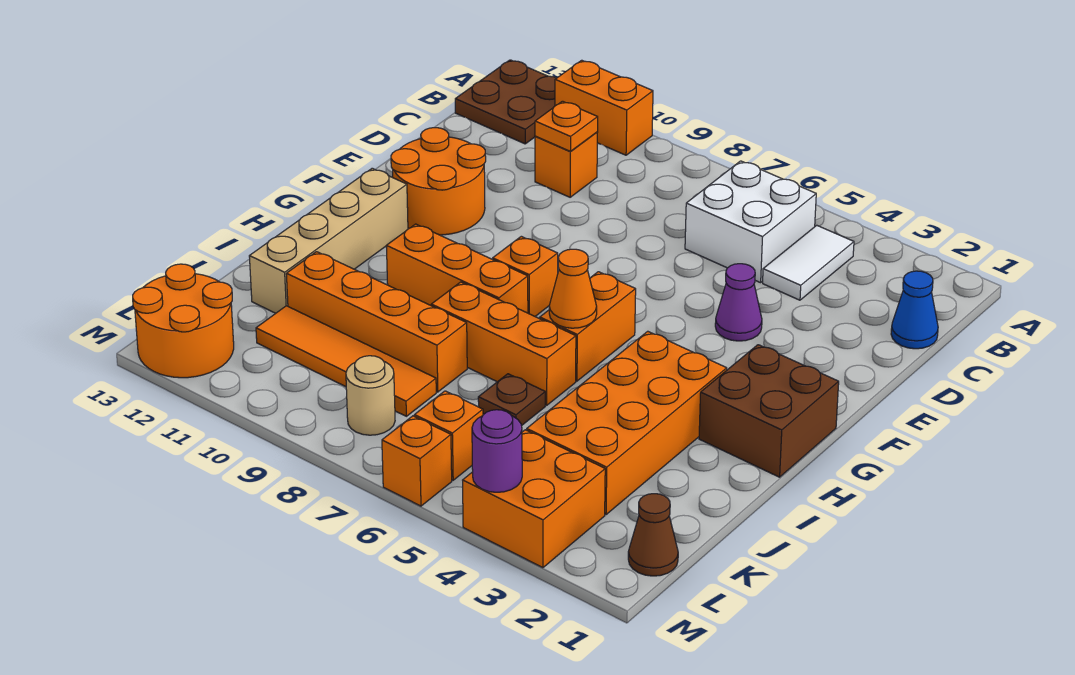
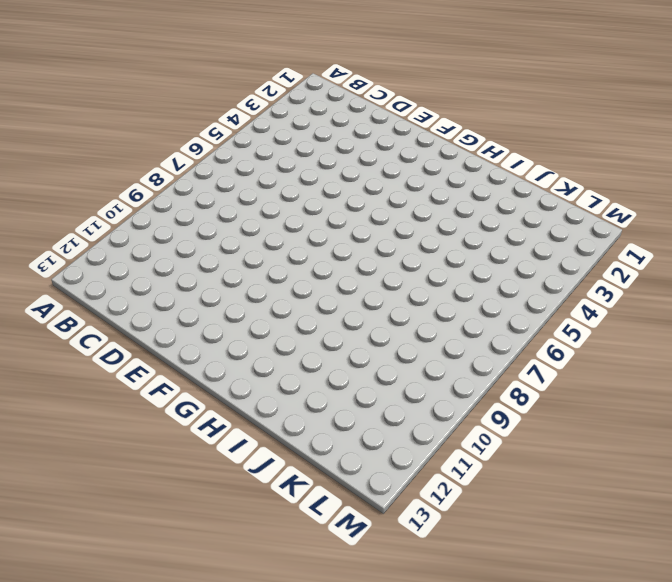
none -> orange brick A10:A11 level 1
none -> brown plate A12:B13 level 1
none -> white tile B4:C4 level 1

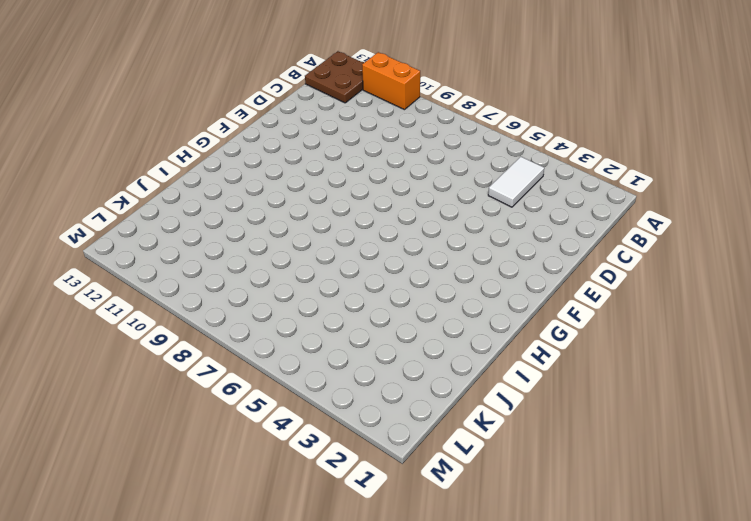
none -> white brick B5:C6 level 1
none -> blue cone C1 level 1
none -> orange brick C10 level 1

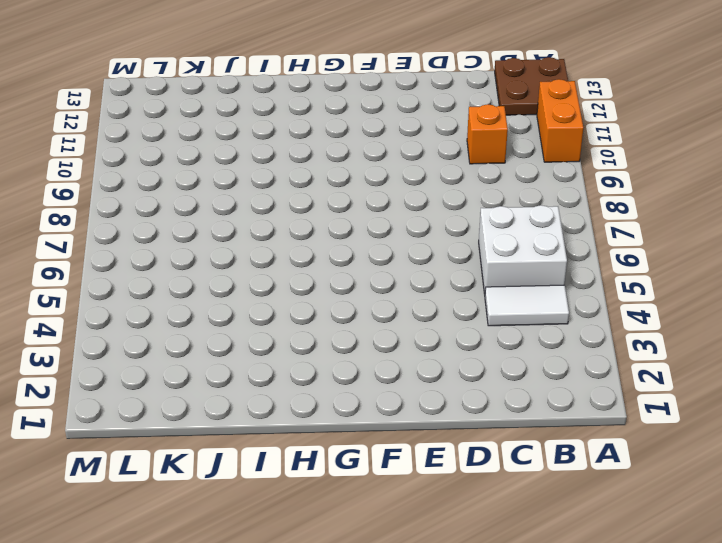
none -> blue cone C1 level 1
none -> purple cone E4 level 1
none -> orange round brick E11:F12 level 1

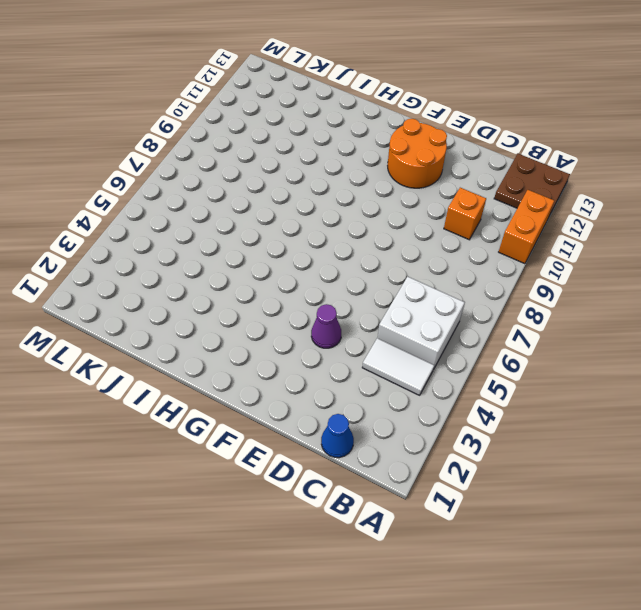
none -> brown brick G1:H2 level 1
none -> orange brick G6:H6 level 1
none -> orange brick G8 level 1

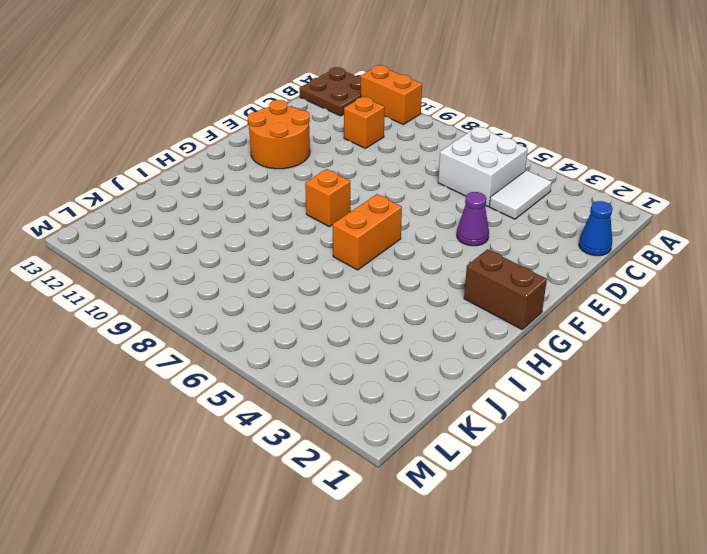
brown brick G1:G2 level 1 -> brown brick G1:H2 level 1
none -> tan brick G12:J12 level 1
none -> orange brick H3:K4 level 1
none -> orange brick H8:H10 level 1

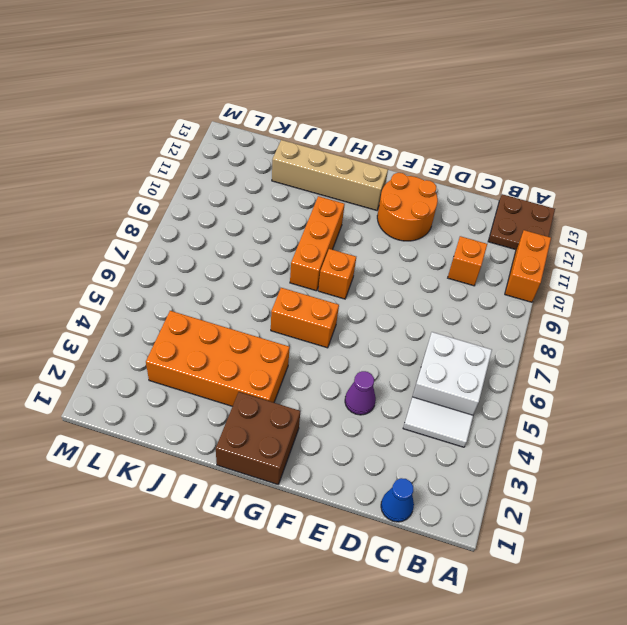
none -> orange brick I6:I8 level 1
none -> brown plate J6 level 1
none -> orange brick J8:J11 level 1

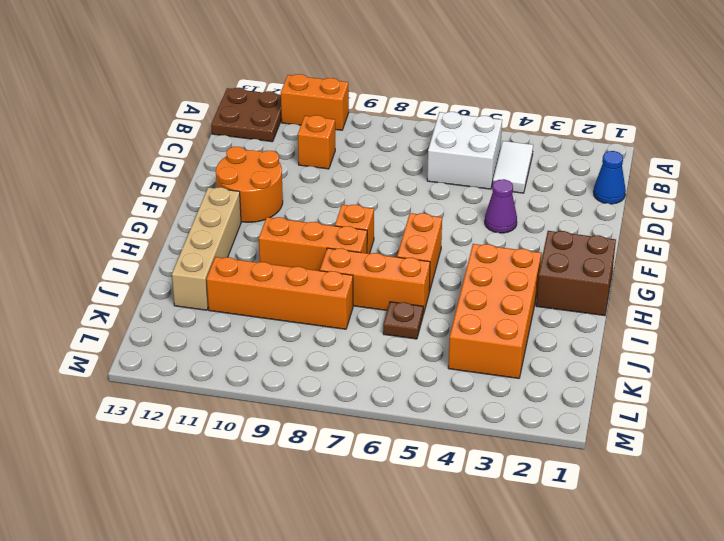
none -> orange tile K8:K11 level 1
none -> brown cone L1 level 1
none -> orange brick L3:M4 level 1

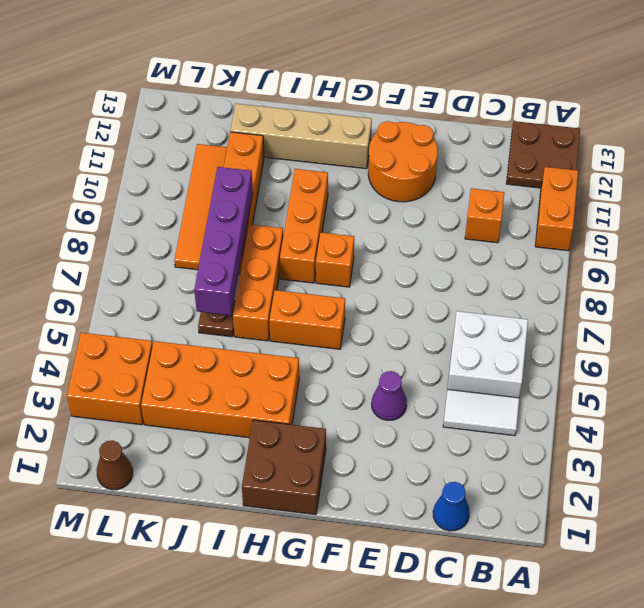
purple brick J6:J9 level 2 -> none
none -> orange brick L6 level 1
none -> tan round brick L8 level 1
none -> orange round brick L12:M13 level 1

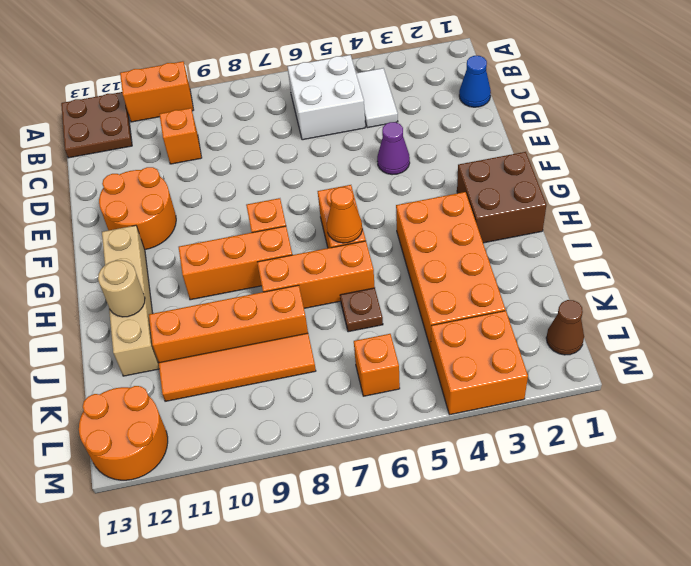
tan round brick I12 level 2 -> tan round brick L8 level 1
none -> orange brick M6 level 1
none -> orange plate C10 level 2
none -> purple round brick M4 level 2

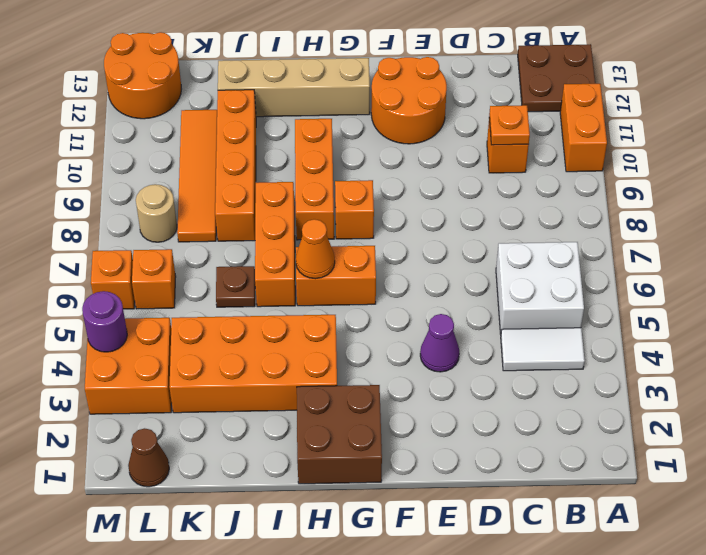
none -> blue cone C1 level 1

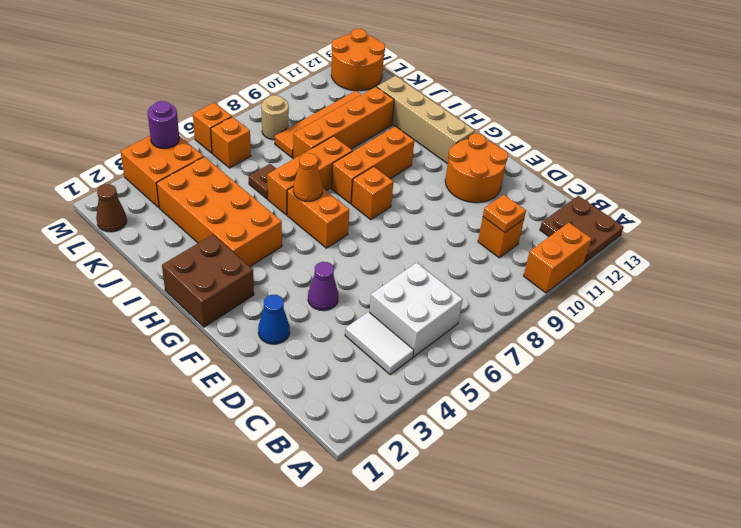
blue cone E2 level 1 -> blue cone C1 level 1

